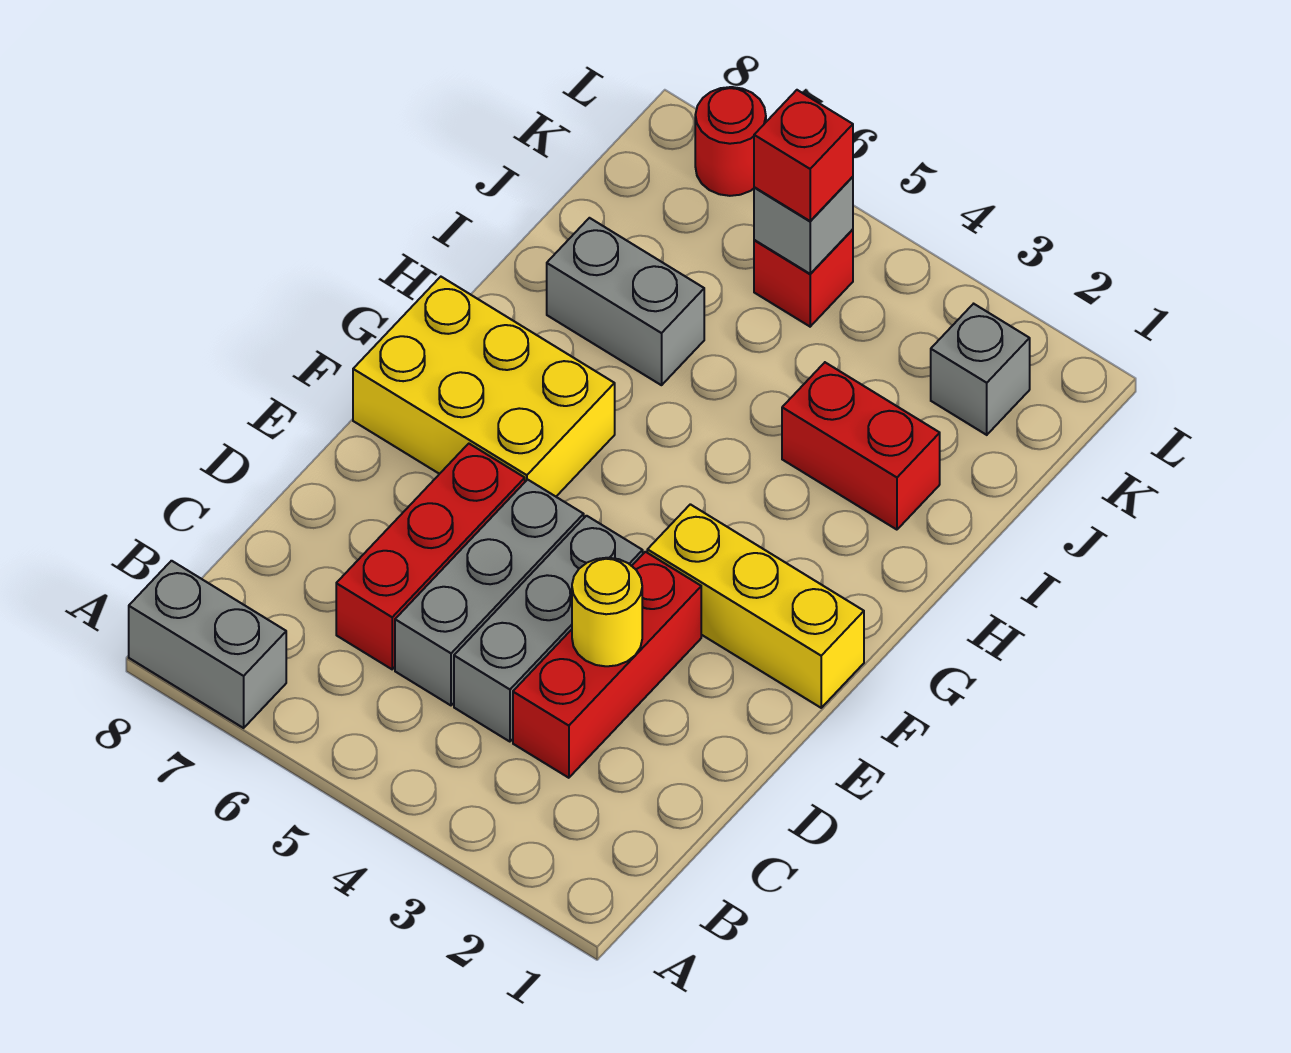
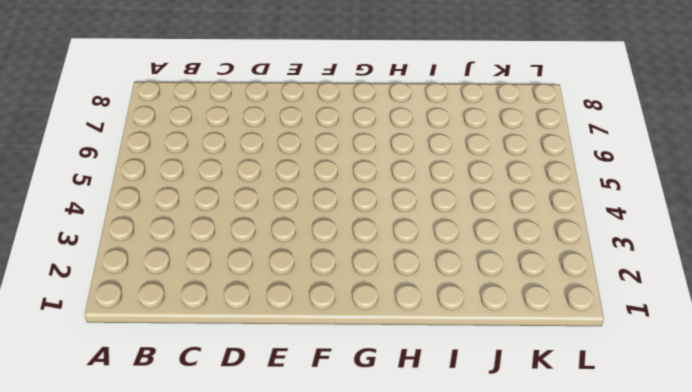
none -> grey brick A7:A8 level 1
none -> red brick C3:E3 level 1
none -> grey brick C4:E4 level 1

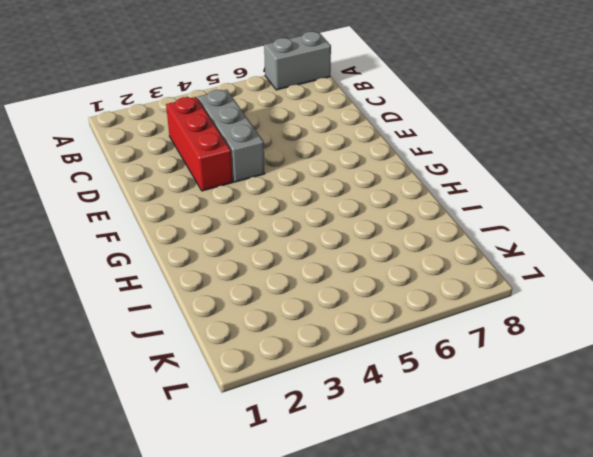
none -> grey brick C5:E5 level 1
none -> red brick C6:E6 level 1
none -> yellow brick F1:F3 level 1

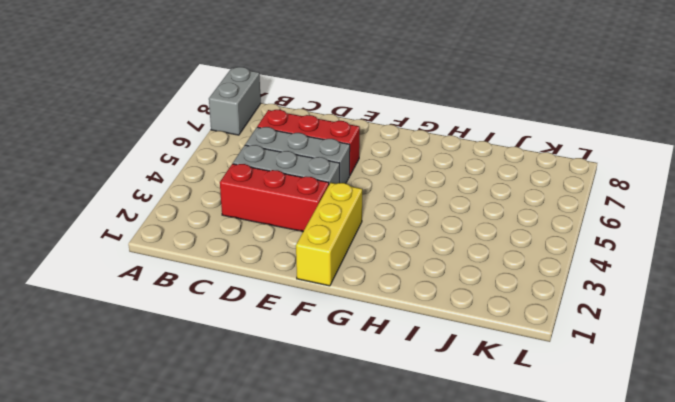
none -> yellow brick F6:G8 level 1
none -> red brick I2:I3 level 1
none -> grey brick I6:I7 level 1

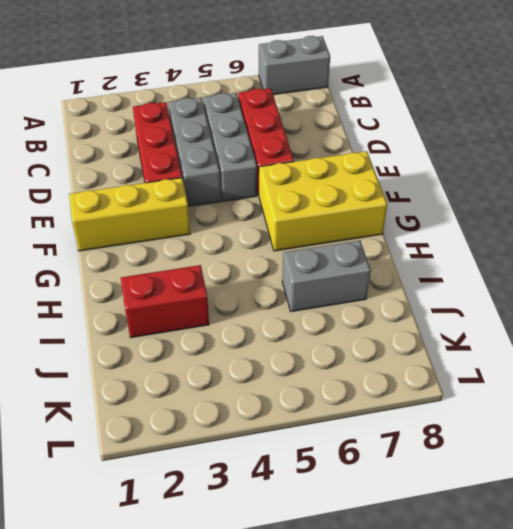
none -> grey brick K2 level 1
none -> red brick K5 level 1
none -> red round brick L7 level 1

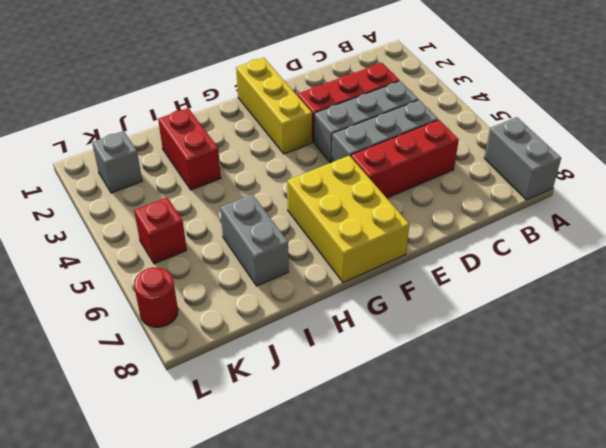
none -> yellow round brick D3 level 2
none -> grey brick K5 level 2
none -> red brick K5 level 3

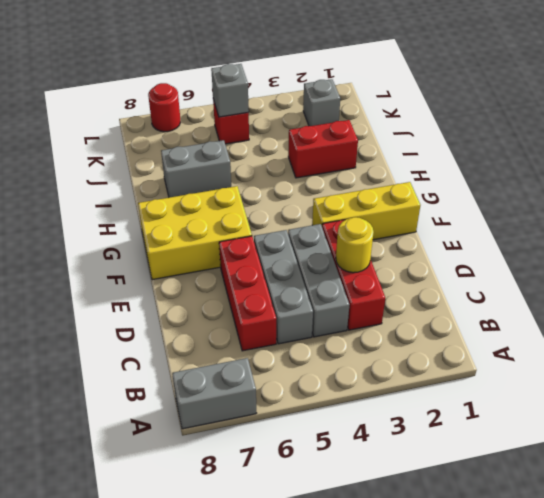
none -> red brick K5 level 3

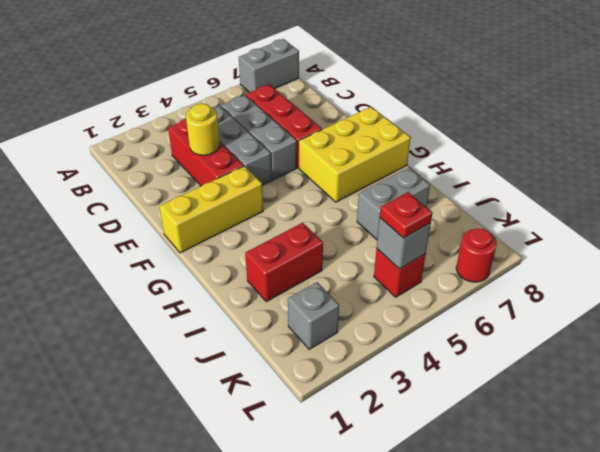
red plate K5 level 3 -> red brick K5 level 3

